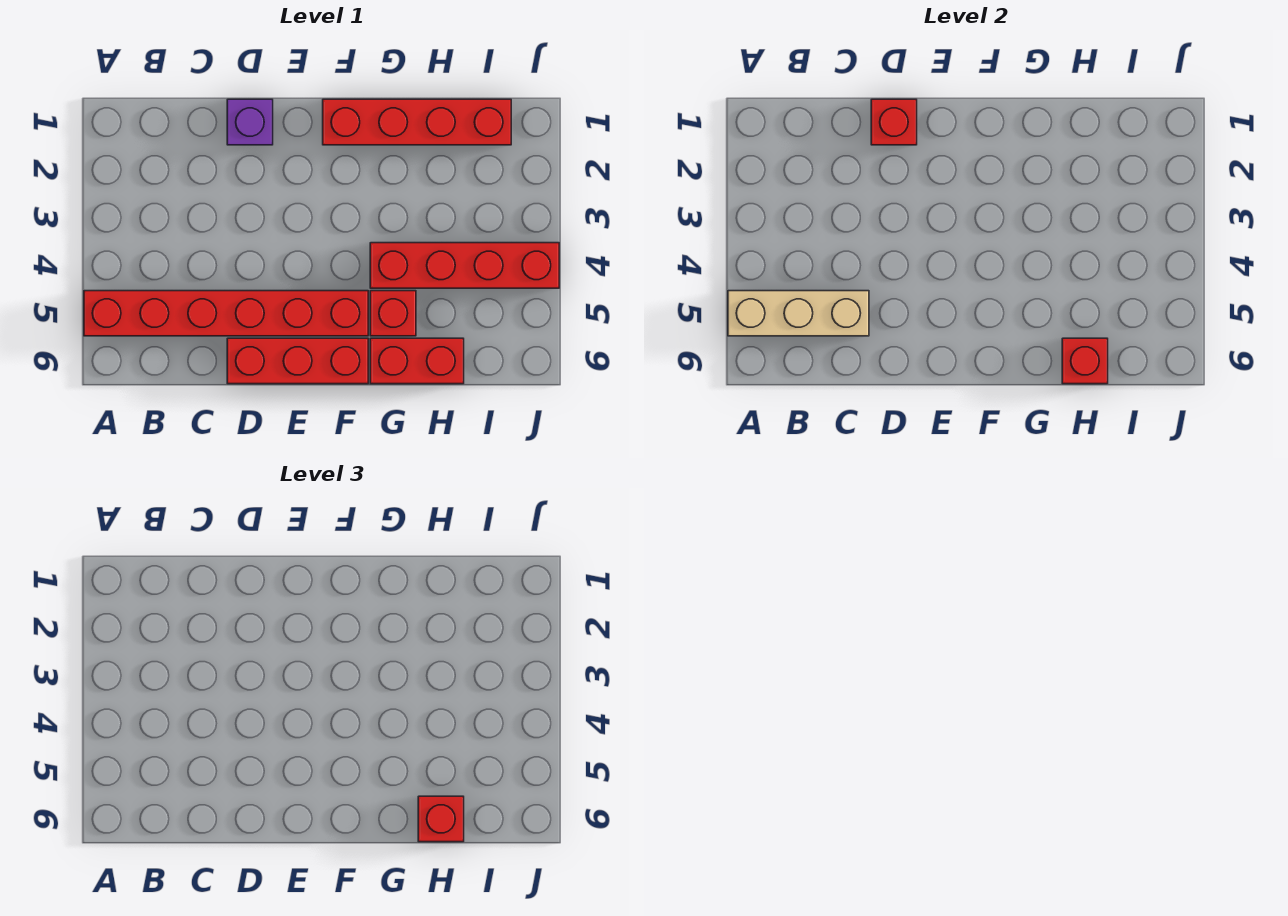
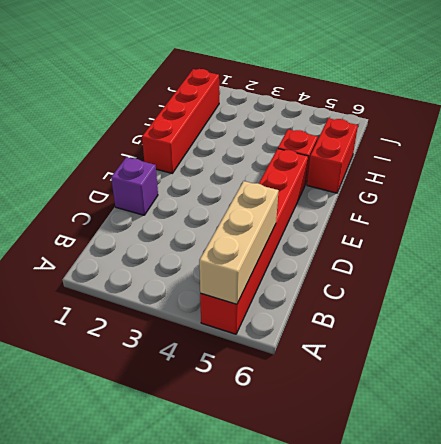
none -> red brick D6:F6 level 1
none -> red brick G4:J4 level 1

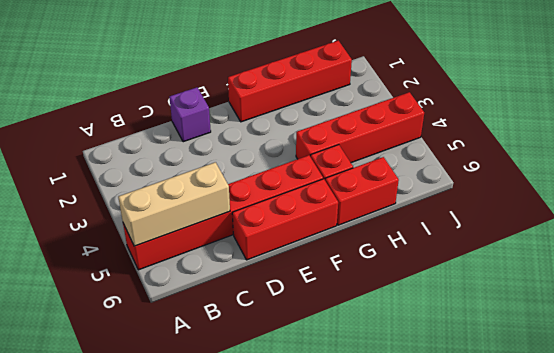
none -> red brick D1 level 2
none -> red brick H6 level 2

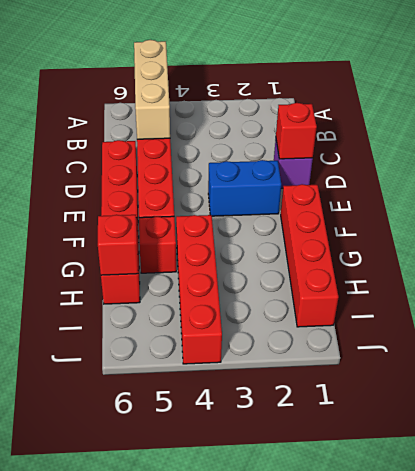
blue brick E2:E3 level 1 -> none
none -> red brick H6 level 3

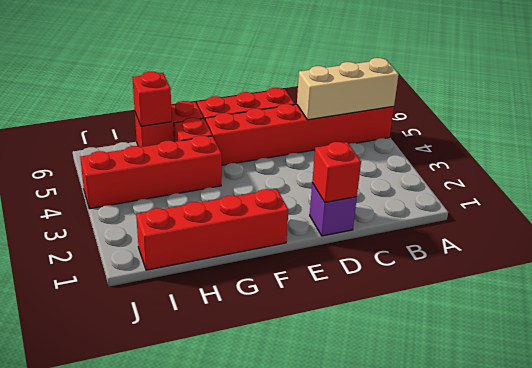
none -> red brick H6 level 3

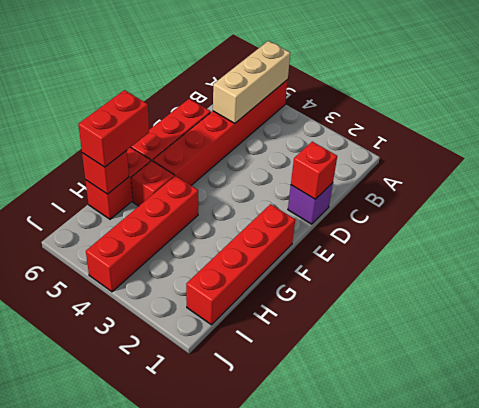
red brick G6:H6 level 3 -> red brick H6 level 3

